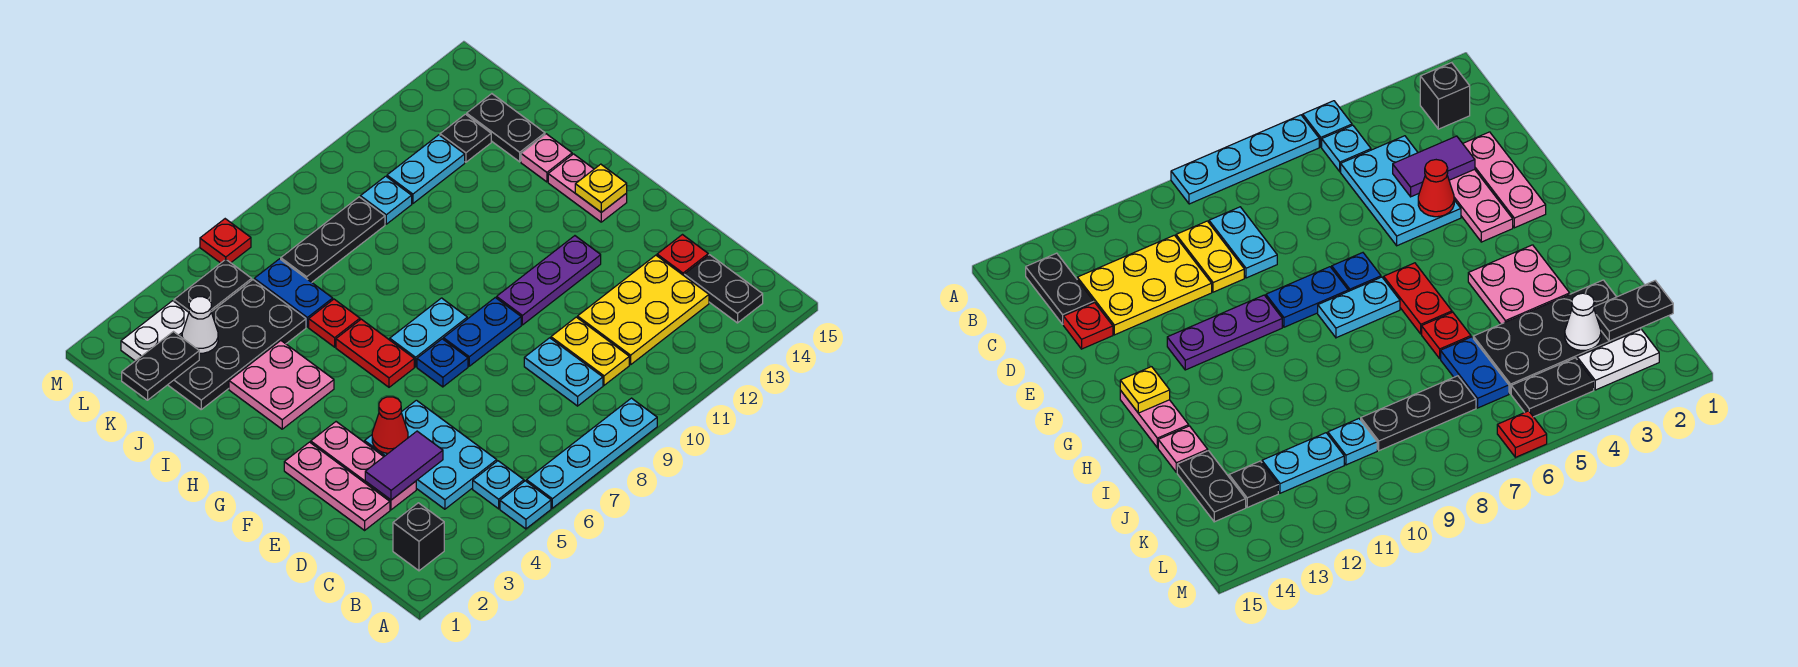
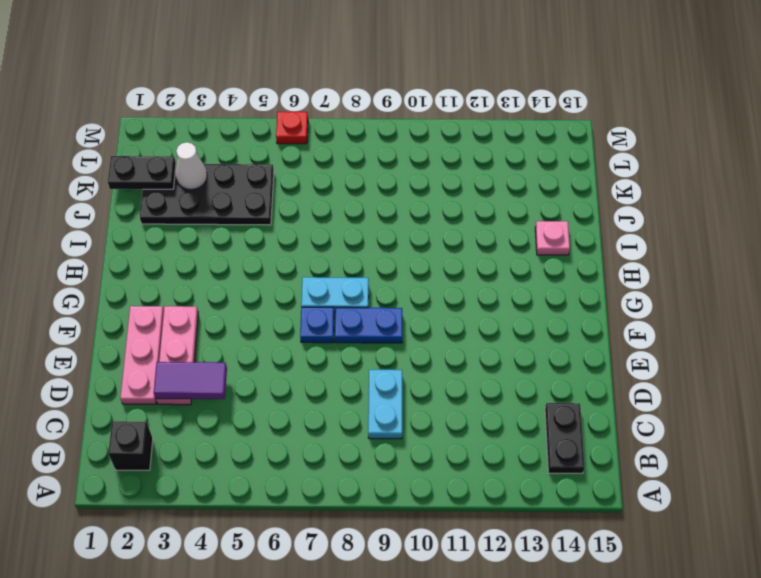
none -> cyan plate A5 level 1
none -> cyan plate A6:A9 level 1
none -> cyan plate B5 level 1
none -> cyan plate C4:E5 level 1

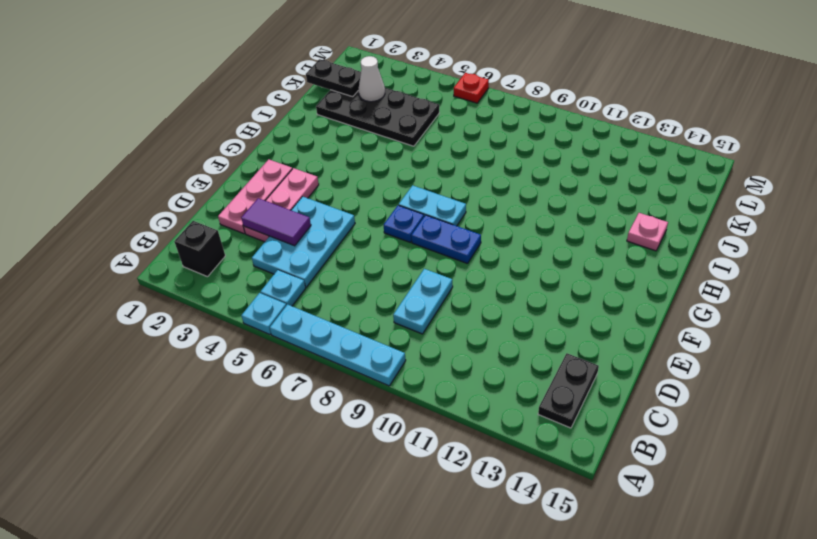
none -> yellow plate C10:D10 level 1
none -> yellow plate C11:D13 level 1
none -> red plate D14 level 1
none -> purple plate F10:F12 level 1

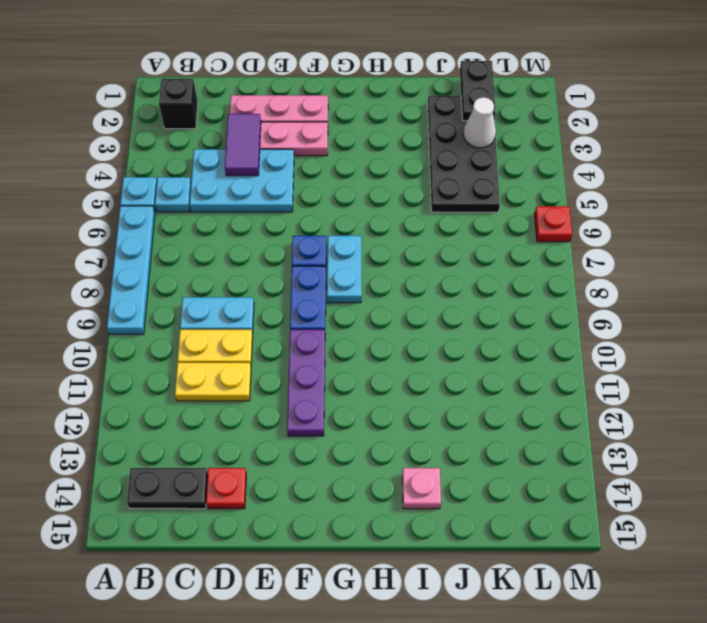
yellow plate C11:D11 level 1 -> yellow plate C11:D13 level 1
none -> red plate G6:H6 level 1
none -> pink plate G14:H14 level 1
none -> pink plate H3:I4 level 1
none -> red plate I6 level 1

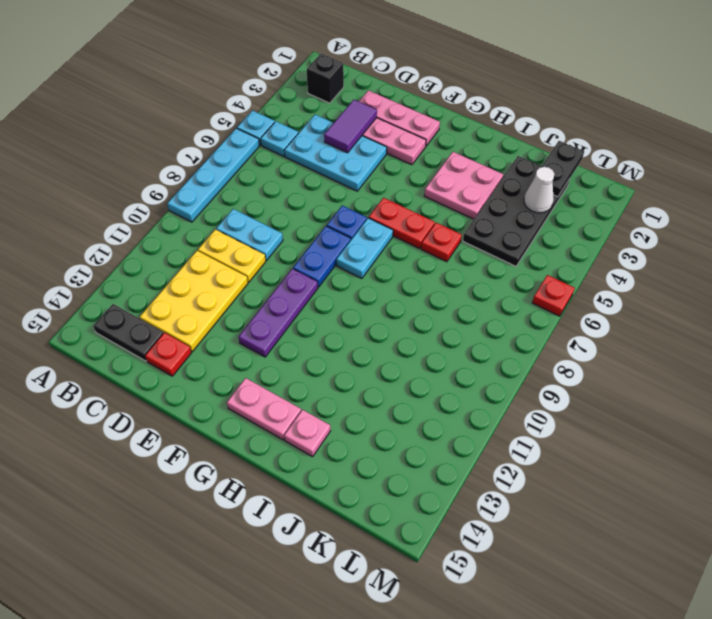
none -> blue plate J6:K6 level 1
none -> black plate J14:K14 level 1
none -> black plate K7:K9 level 1
none -> cyan plate K10 level 1

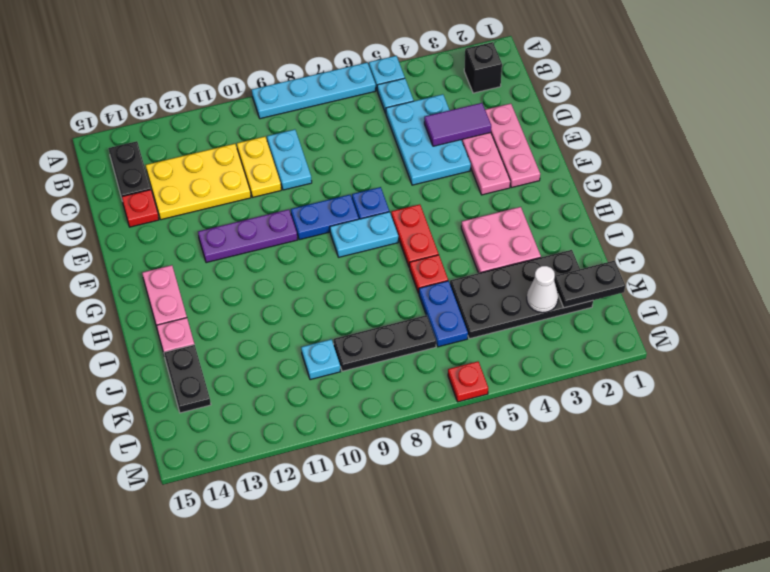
none -> cyan plate K11:K12 level 1
none -> black plate K13 level 1
none -> white plate L2:L3 level 1
none -> black plate L4:L5 level 1

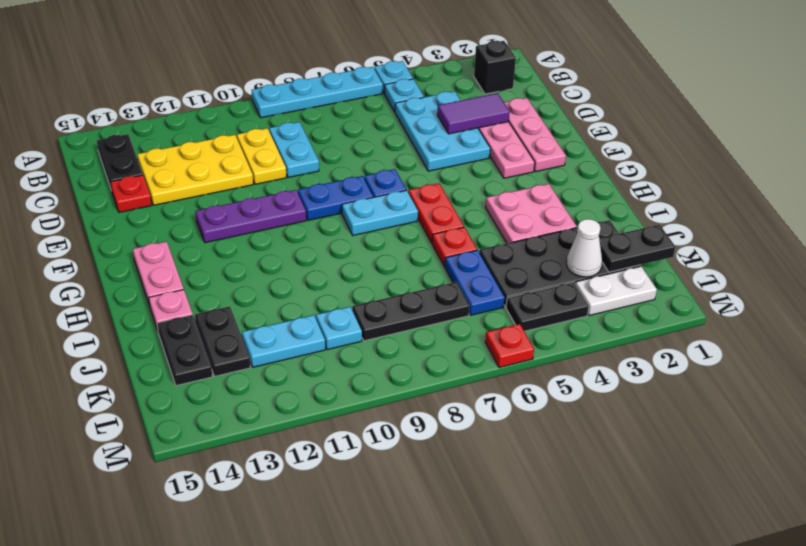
black plate J13:K13 level 1 -> black plate K13 level 1
none -> red cone E4 level 2
none -> yellow plate G14 level 2

